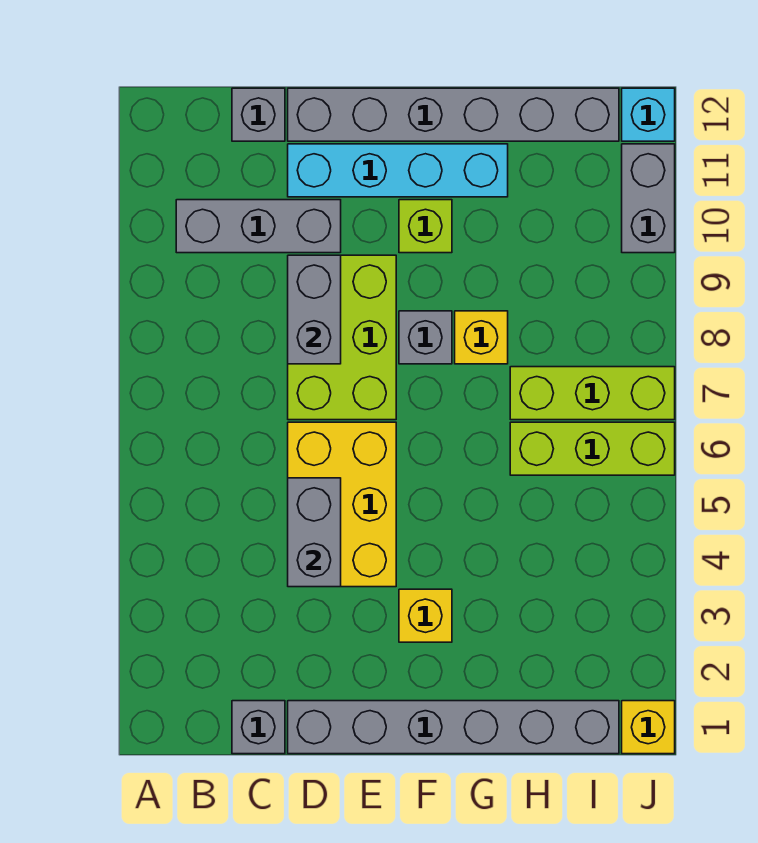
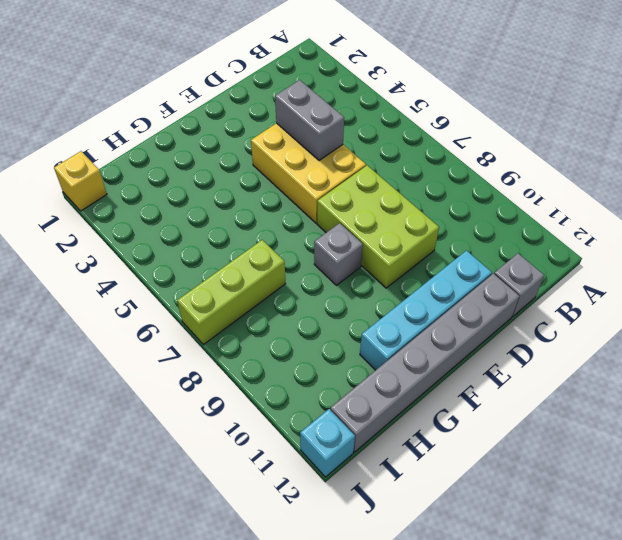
none -> grey brick B10:D10 level 1
none -> grey brick C1 level 1
none -> grey brick D1:I1 level 1

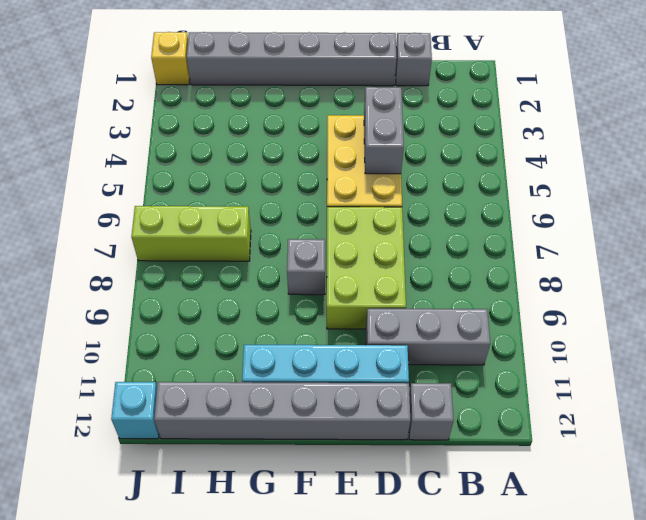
none -> yellow brick F3 level 1
none -> lime brick F10 level 1
none -> yellow brick G8 level 1

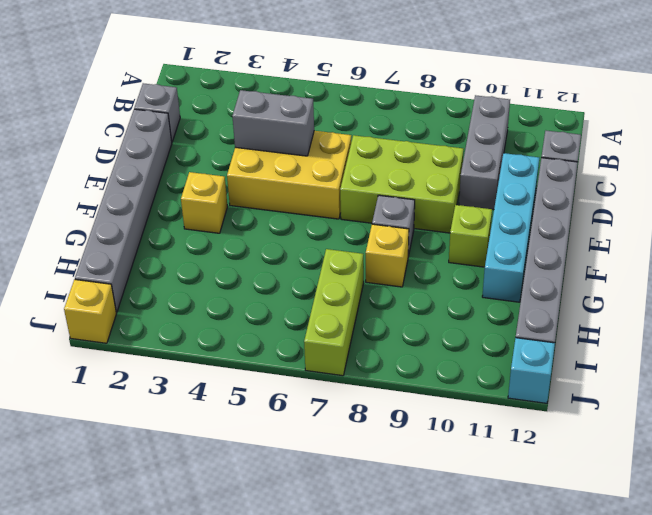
none -> lime brick H6:J6 level 1
none -> grey brick J10:J11 level 1
none -> grey brick D8:D9 level 2

